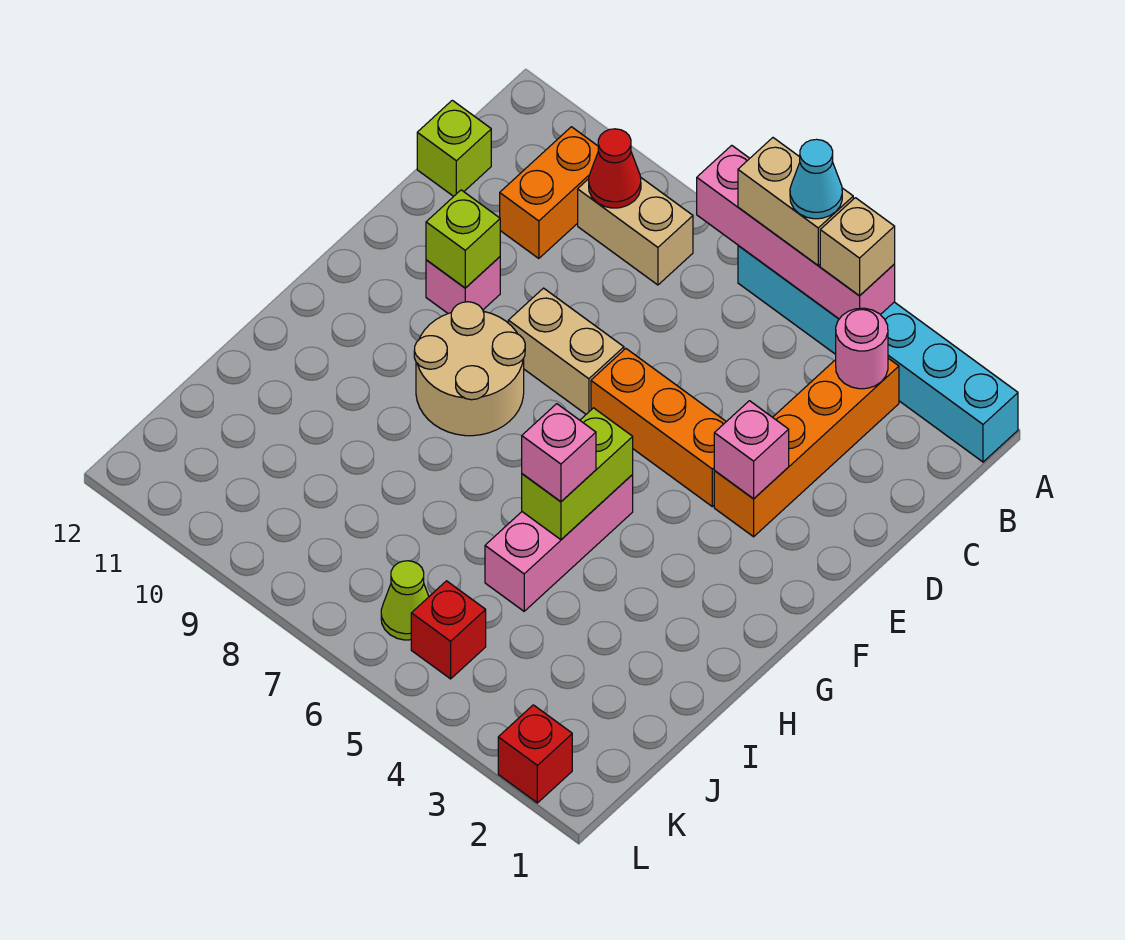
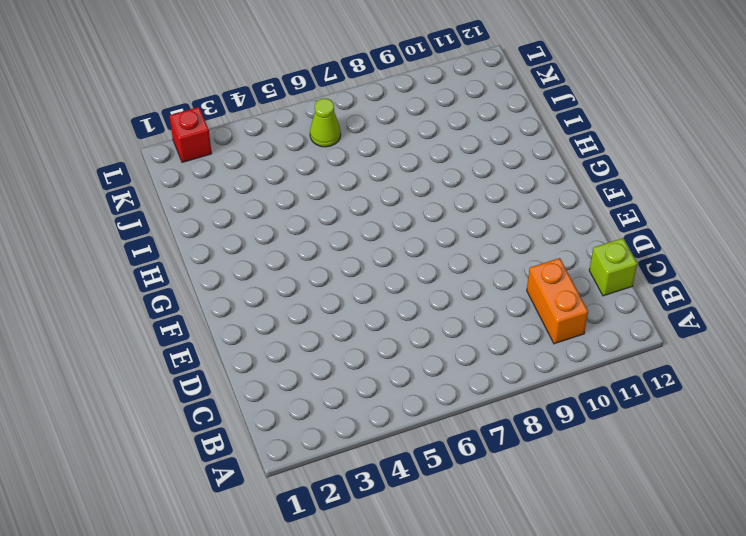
none -> cyan brick A1:A6 level 1
none -> orange brick B3:E3 level 1
none -> tan brick B8:B9 level 1

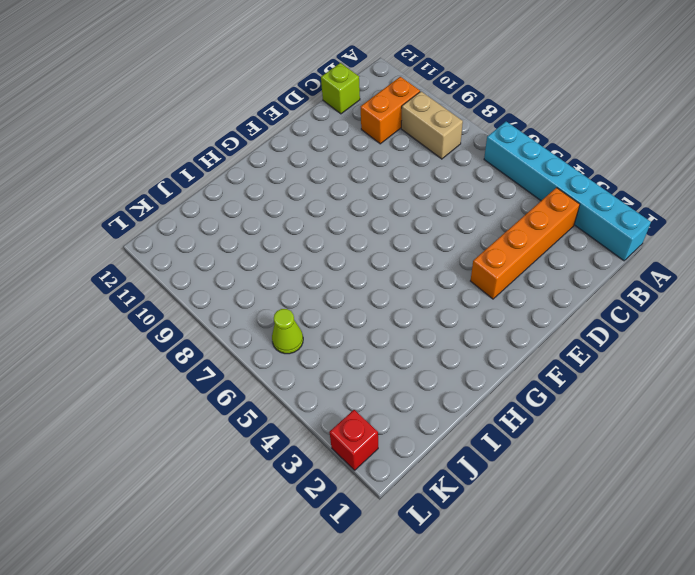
none -> orange brick E4:E6 level 1
none -> tan brick E7:E8 level 1
none -> pink brick E10 level 1

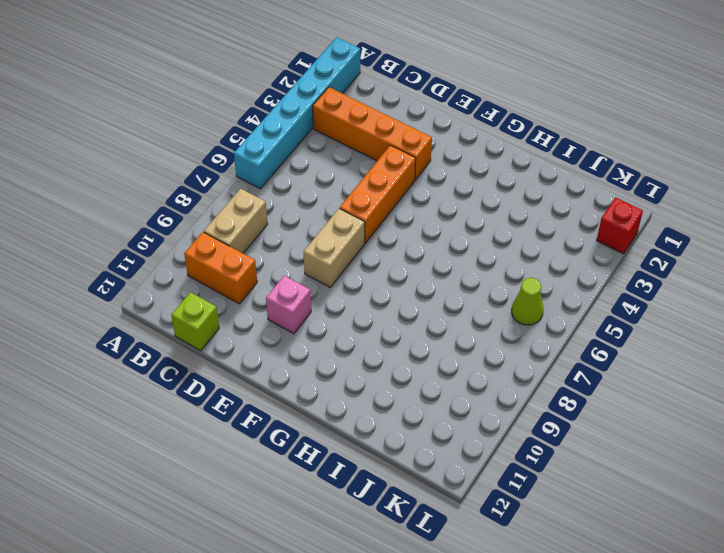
none -> tan round brick F8:G9 level 1
none -> pink brick G5:I5 level 1
none -> red brick K5 level 1

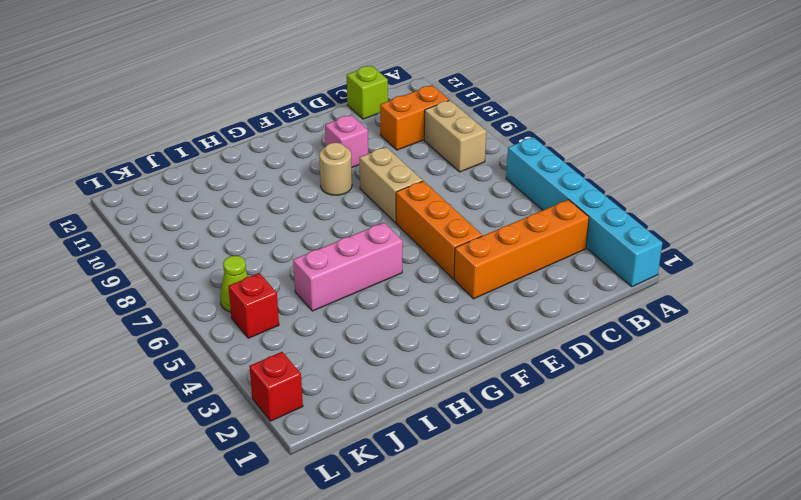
tan round brick F9 level 1 -> tan round brick F8:G9 level 1
none -> pink brick A4:A7 level 2
none -> pink round brick B3 level 2
none -> red cone B9 level 2

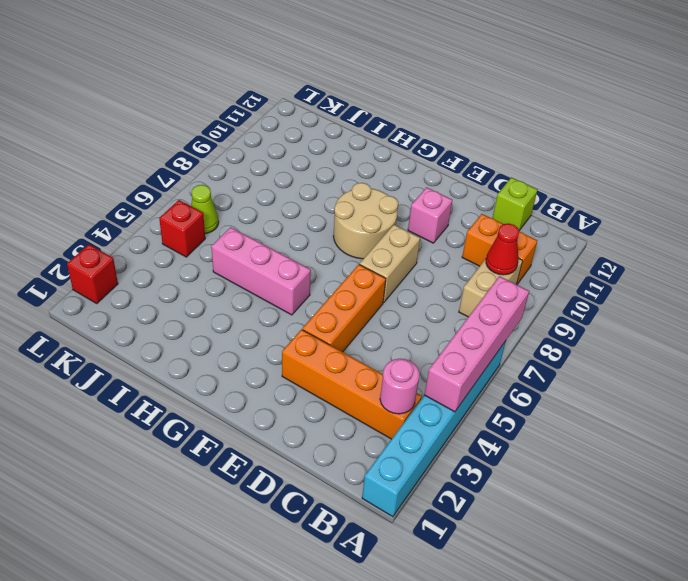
none -> pink brick E3 level 2
none -> lime brick E10 level 2
none -> lime brick G5:H5 level 2

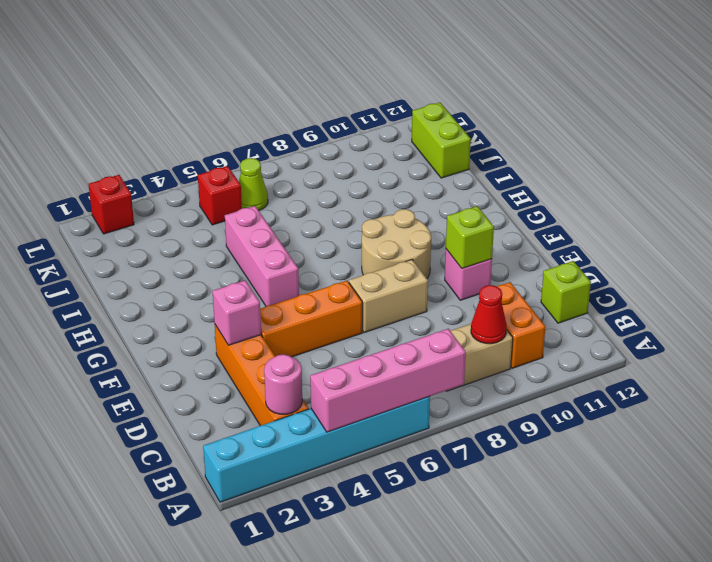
lime brick J12:K12 level 1 -> lime brick G5:H5 level 2
none -> tan brick A4 level 3
none -> tan brick A5:A6 level 3
none -> pink brick H5 level 3

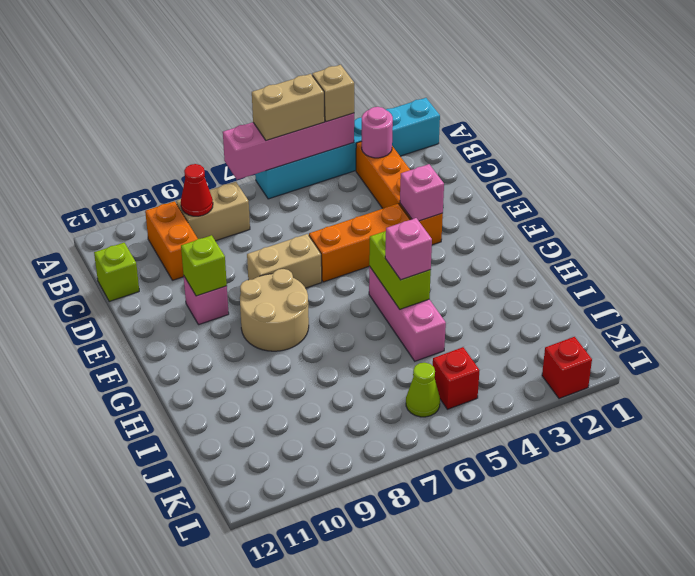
none -> cyan cone A5 level 4

